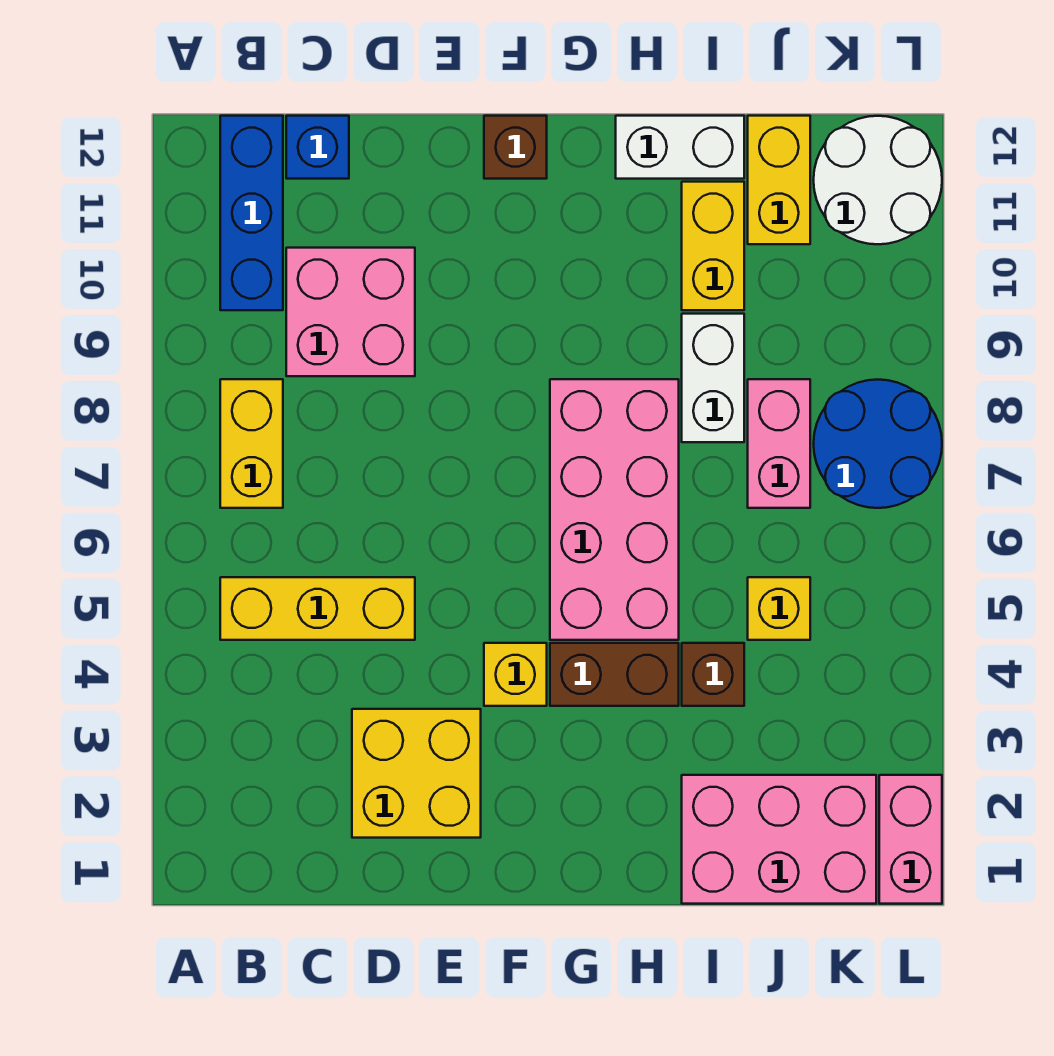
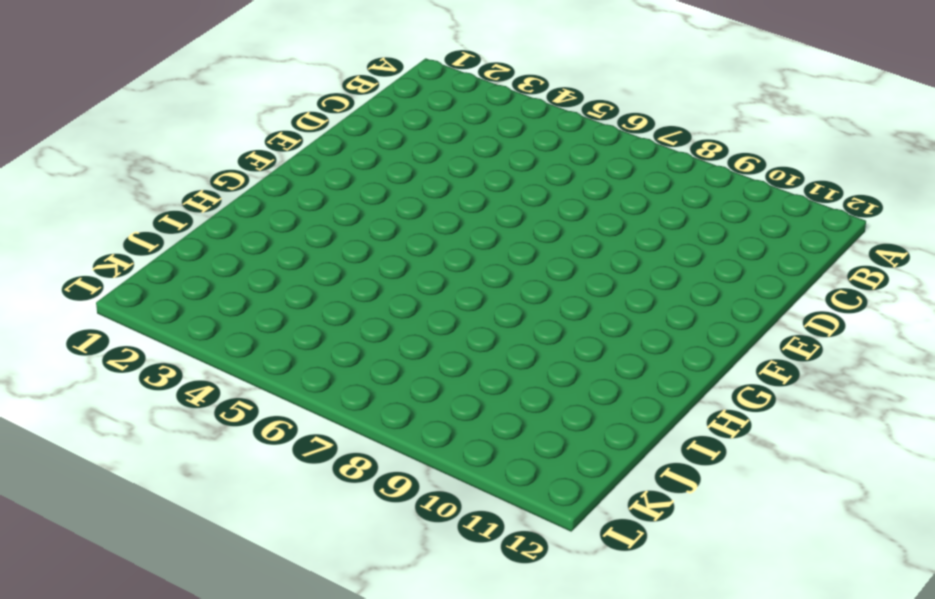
none -> yellow brick B5:D5 level 1
none -> yellow brick B7:B8 level 1
none -> blue brick B10:B12 level 1

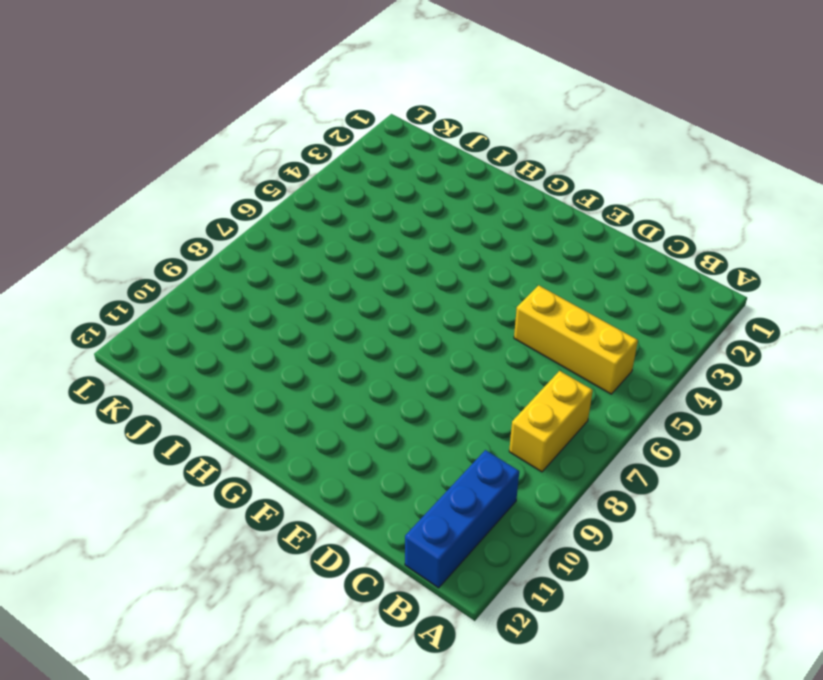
none -> pink brick C9:D10 level 1
none -> blue brick C12 level 1
none -> yellow brick D2:E3 level 1

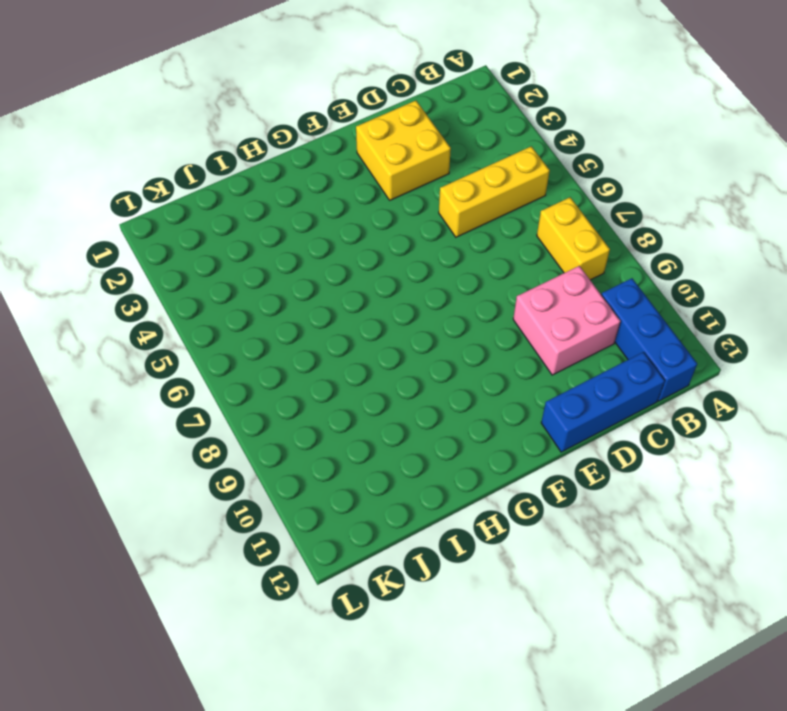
blue brick C12:E12 level 1 -> blue brick C12 level 1
none -> yellow brick F4 level 1
none -> brown brick F12 level 1
none -> brown brick G4:H4 level 1

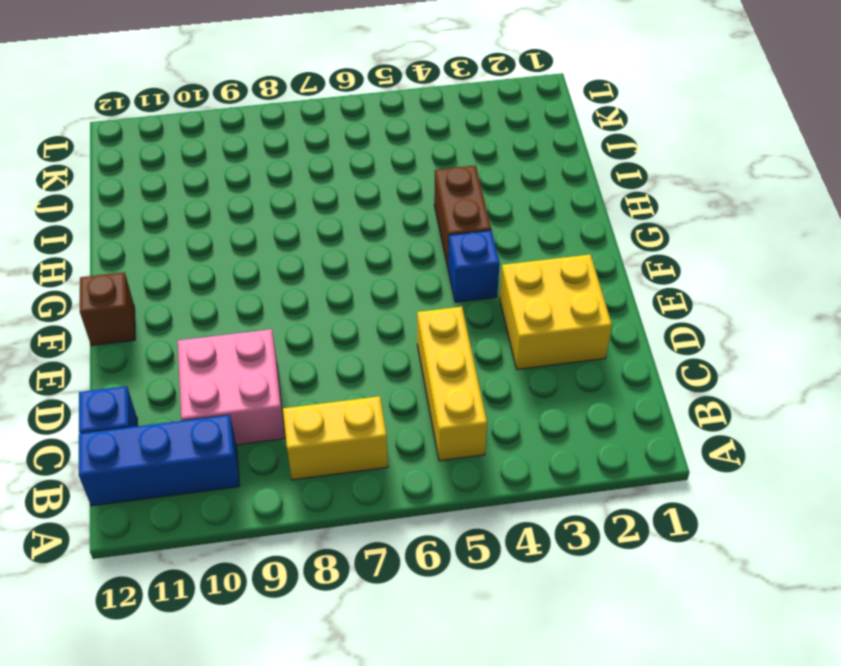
blue brick F4 level 1 -> yellow brick F4 level 1
none -> pink brick G5:H8 level 1
none -> white brick H12:I12 level 1
none -> pink brick I1:K2 level 1

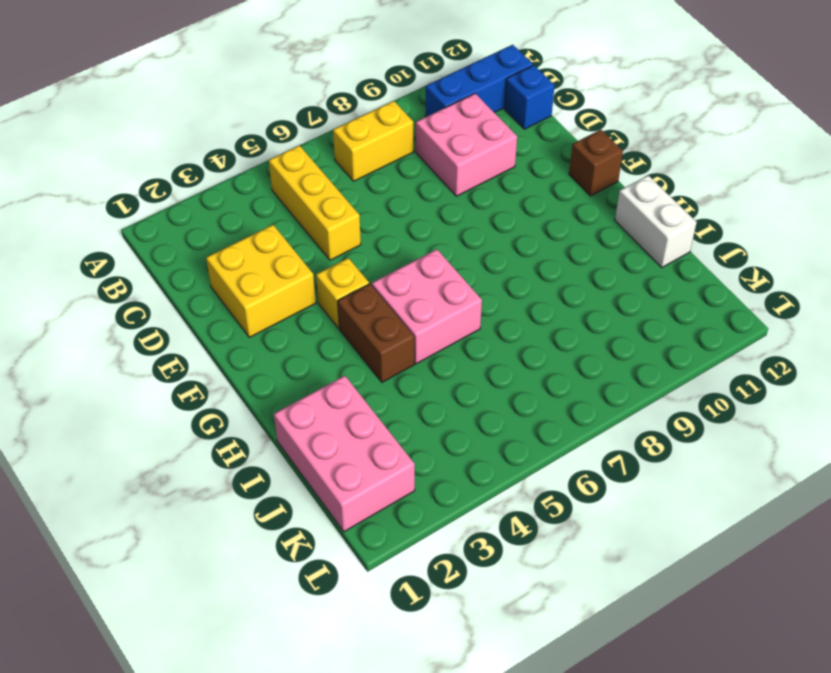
pink brick G5:H6 level 1 -> pink brick G5:H8 level 1
none -> brown brick I4 level 1
none -> white brick I8:I9 level 1
none -> yellow brick I10:I11 level 1

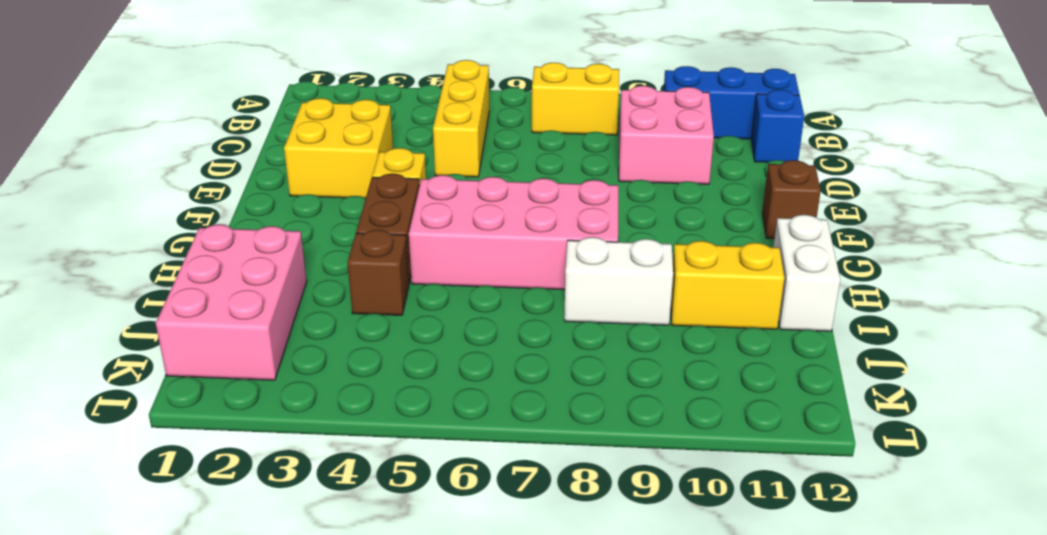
none -> yellow brick J5 level 1
none -> pink brick J7:J8 level 1
none -> yellow brick J11:J12 level 1

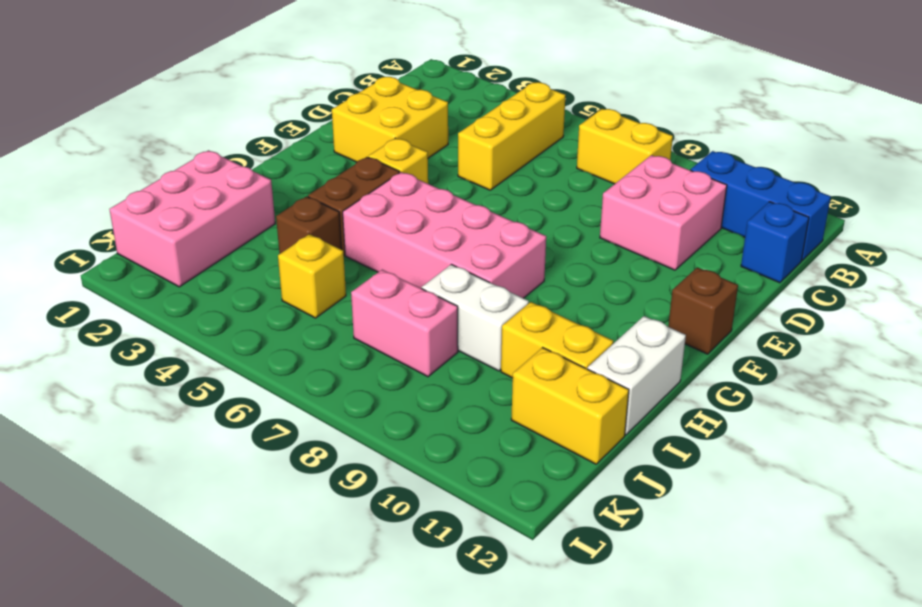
none -> blue round brick K7:L8 level 1
none -> white round brick K11:L12 level 1
none -> pink brick L1:L2 level 1

